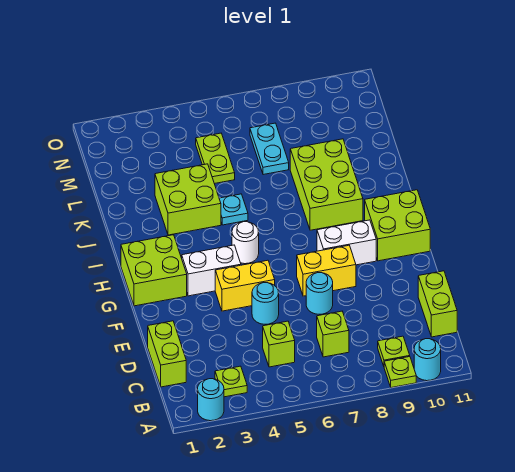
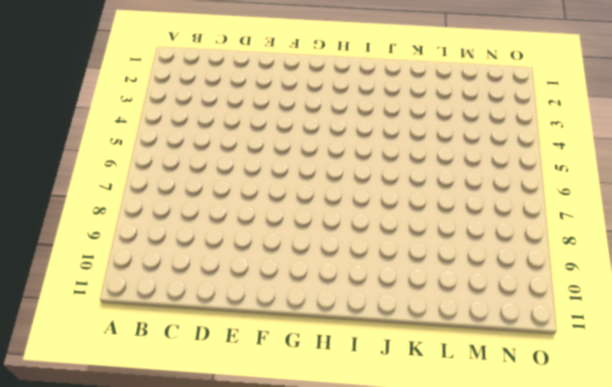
none -> cyan round brick A2 level 1
none -> lime plate A9 level 1
none -> cyan round brick A10 level 1

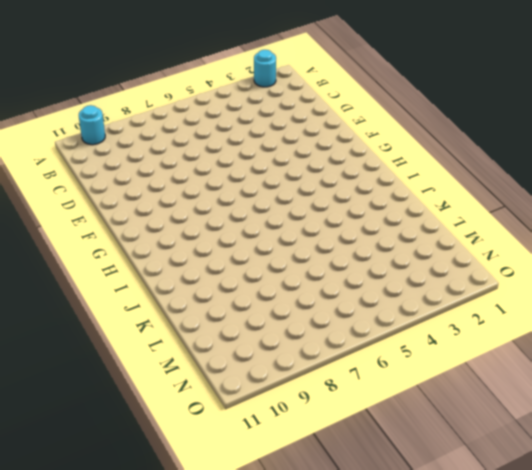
none -> lime plate A9 level 1
none -> lime plate B3 level 1
none -> lime plate B9 level 1

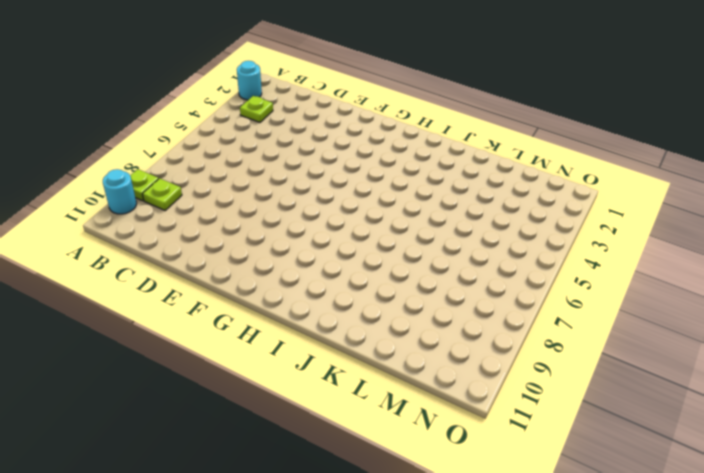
none -> lime brick C1:D1 level 1
none -> lime brick C5 level 1
none -> lime brick C7 level 1

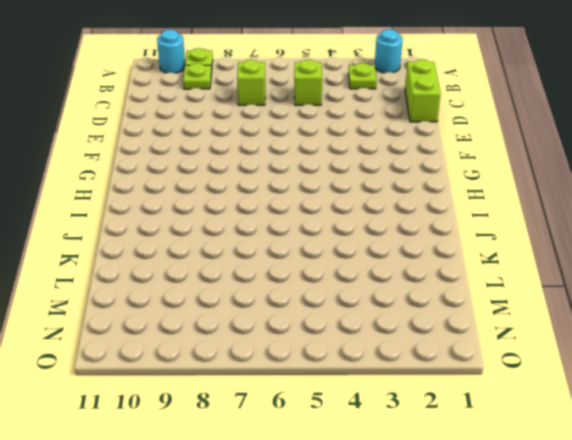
none -> lime brick C11:D11 level 1
none -> cyan round brick E5 level 1
none -> cyan round brick E7 level 1

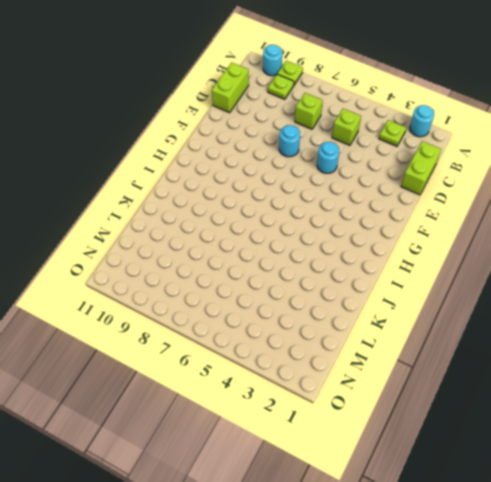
none -> yellow brick F4:F5 level 1
none -> yellow brick F7:F8 level 1
none -> lime brick G1:H2 level 1

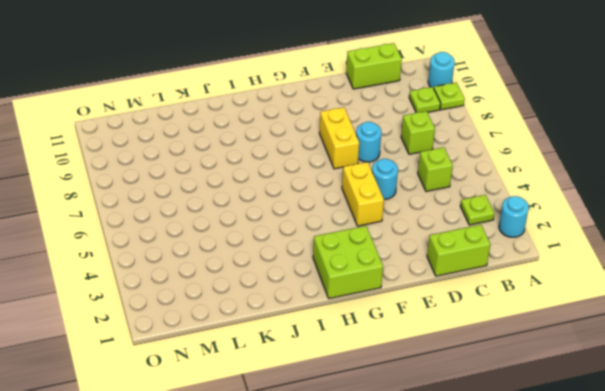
none -> white brick G3:G4 level 1
none -> white brick G8:G9 level 1
none -> lime brick G10:H11 level 1

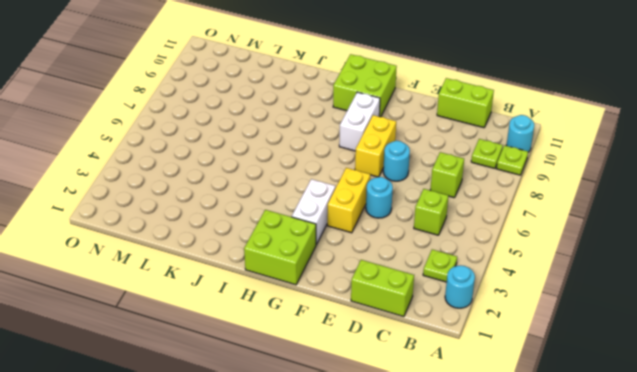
none -> white round brick H5 level 1
none -> lime brick I8:K9 level 1
none -> lime brick J3:K4 level 1

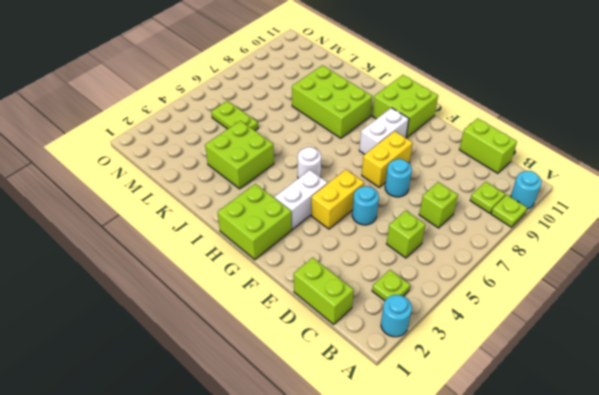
none -> cyan plate J5 level 1
none -> cyan plate L7:M7 level 1

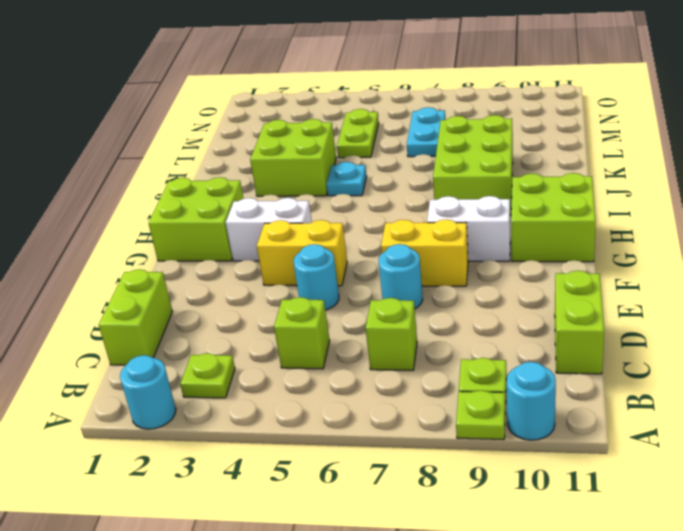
none -> white round brick H5 level 1

